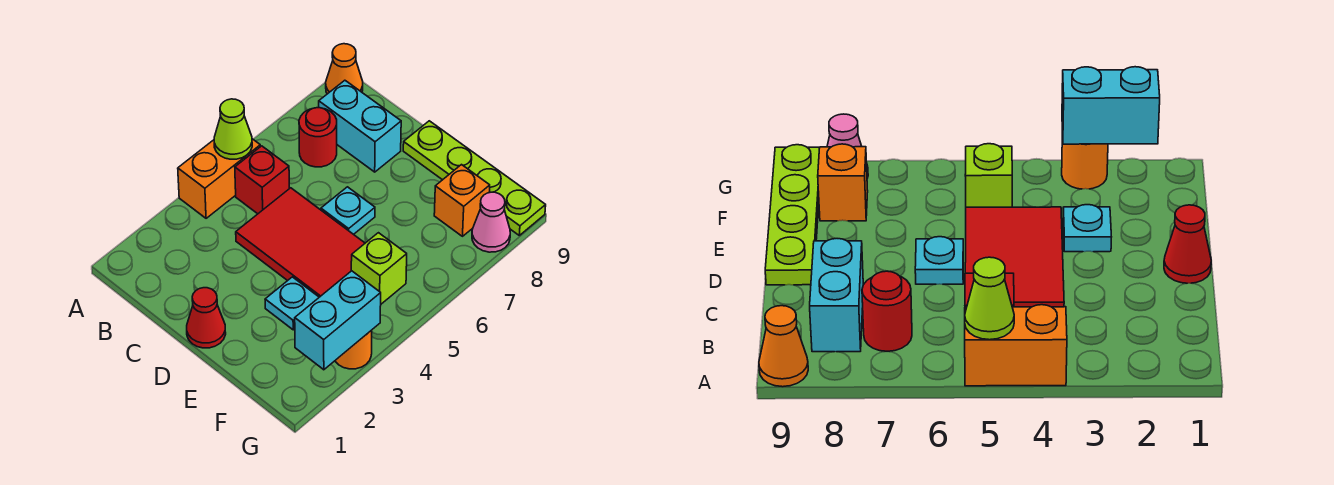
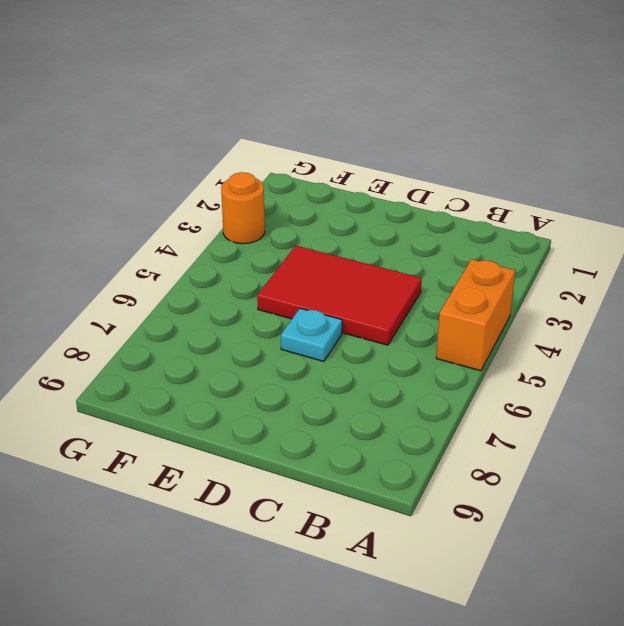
none -> orange cone A9 level 1
none -> red brick B5 level 1
none -> red round brick B7 level 1

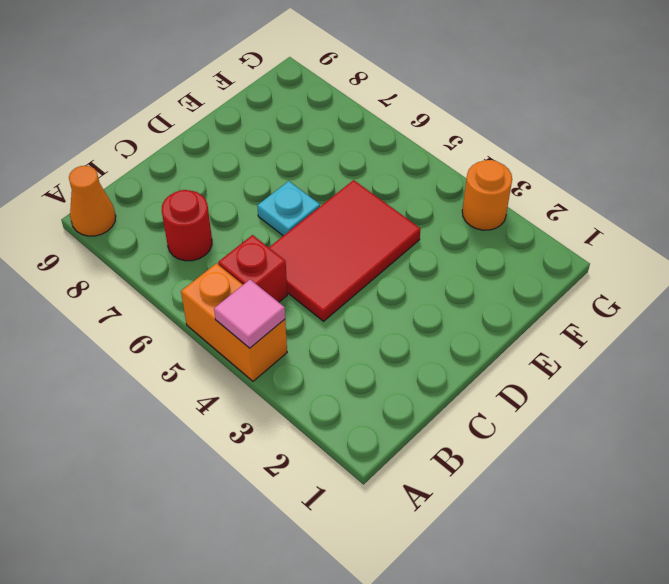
pink tile A4 level 2 -> none
none -> cyan brick B8:C8 level 1
none -> red cone D1 level 1
none -> lime plate D9:G9 level 1

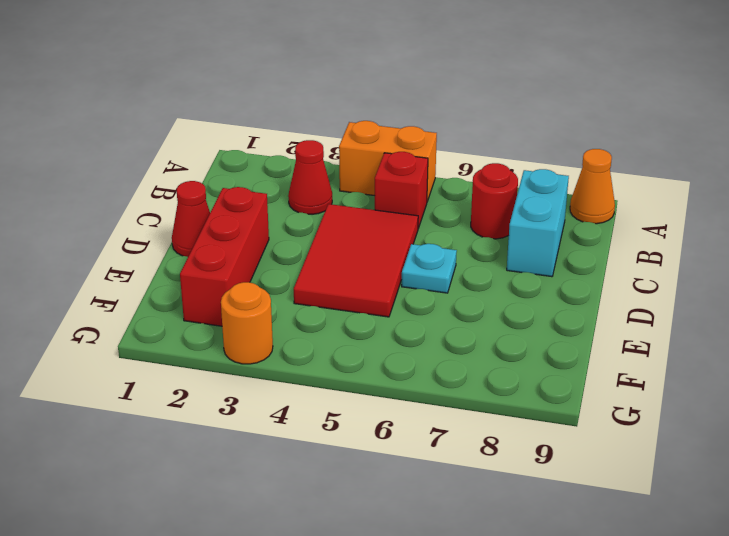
red cone B3 level 1 -> none
red brick D2:F2 level 1 -> none
none -> lime plate D9:G9 level 1
none -> cyan plate E3 level 1
none -> lime brick F5 level 1

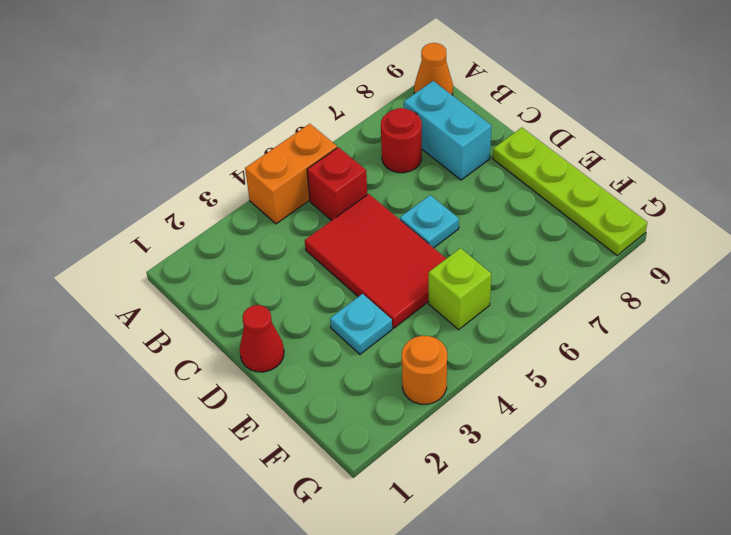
none -> orange brick F8 level 1
none -> pink cone G8 level 1
none -> lime cone A5 level 2

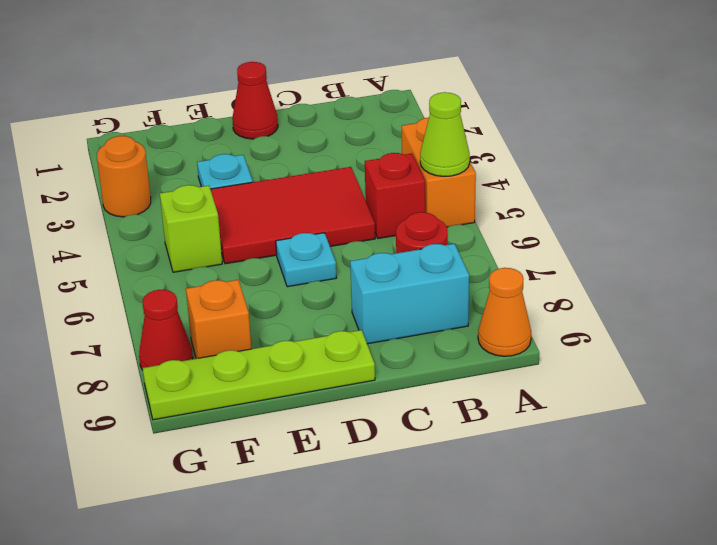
red cone G8 level 1 -> pink cone G8 level 1
none -> cyan brick G2:G3 level 2

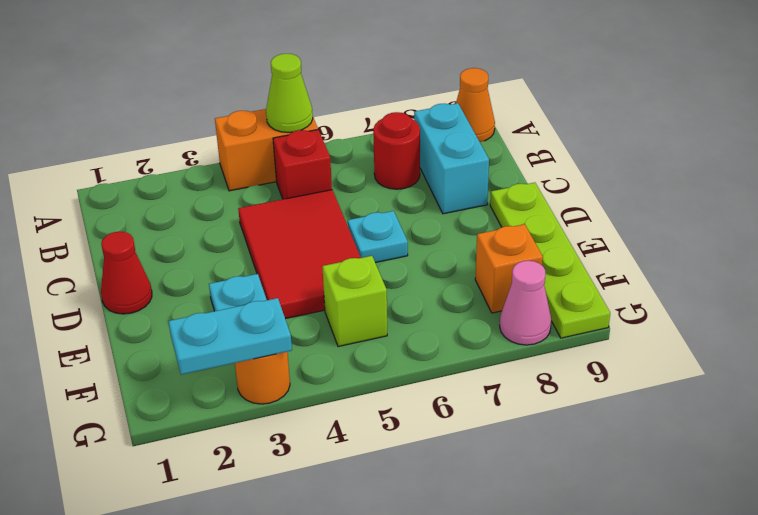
cyan plate G2:G3 level 2 -> cyan brick G2:G3 level 2

